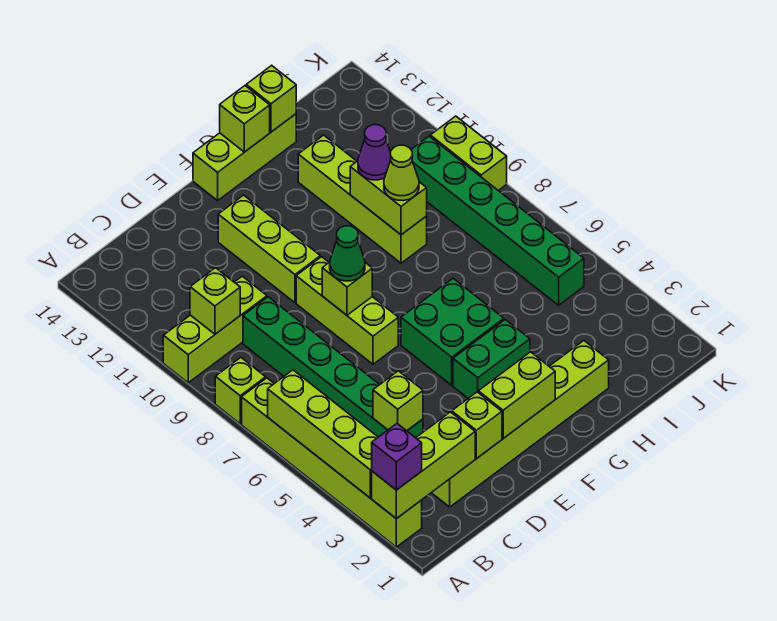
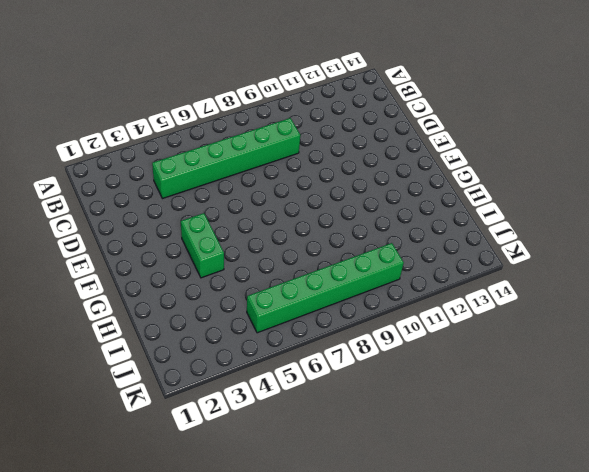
none -> lime brick A2:A7 level 1
none -> lime brick A8 level 1
none -> lime brick A10:C10 level 1

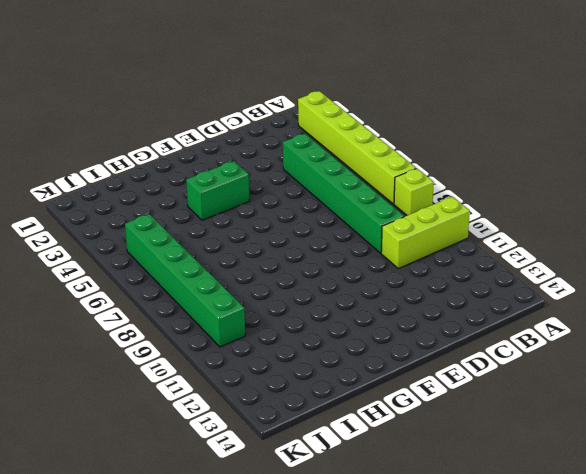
none -> lime brick C2:H2 level 1
none -> lime brick E7:E9 level 1
none -> lime brick E10:E12 level 1

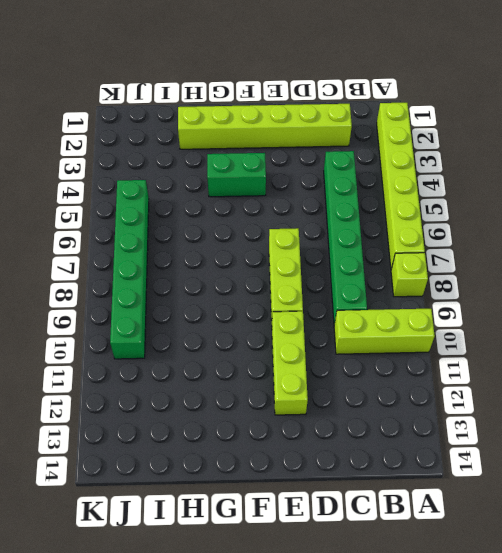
none -> green brick F5:G6 level 1
none -> lime brick F14:H14 level 1
none -> lime brick H9:H12 level 1

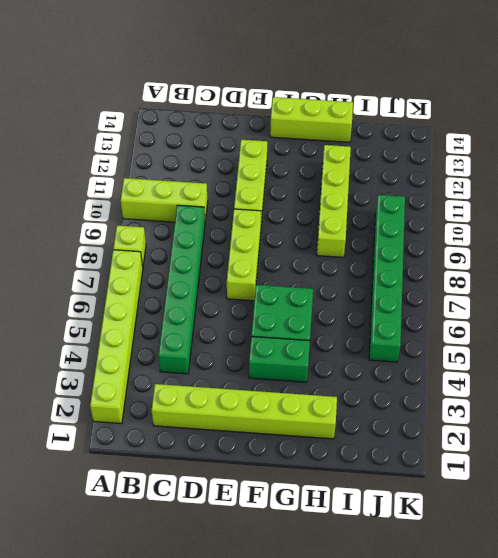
none -> lime brick K9:K10 level 1
none -> lime brick A2:C2 level 2
none -> lime brick A3:A6 level 2

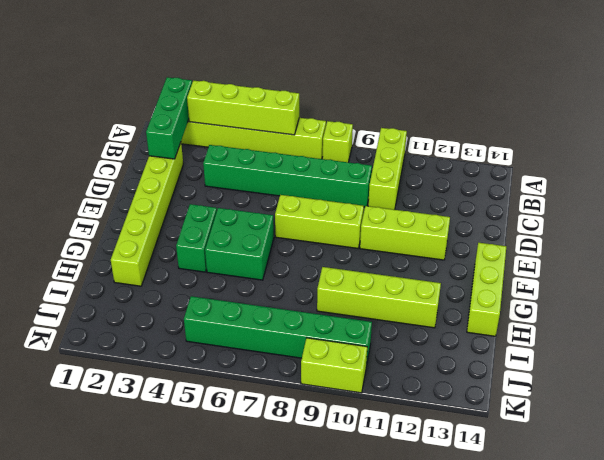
green brick A2:C2 level 2 -> lime brick A2:C2 level 2
none -> lime brick B10 level 2
none -> lime brick C4 level 2
none -> lime brick D2 level 2

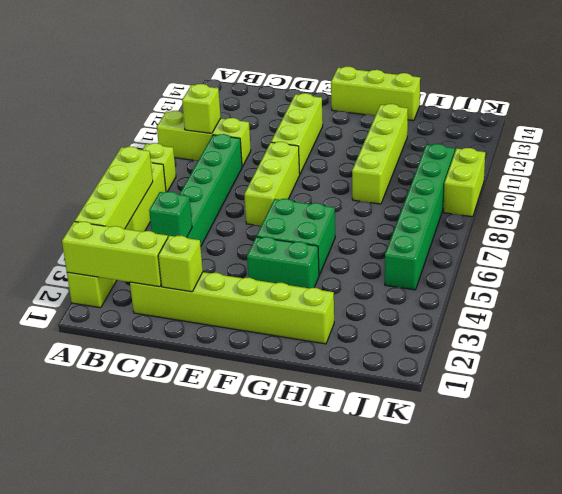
green brick C4 level 2 -> lime brick C4 level 2
none -> lime brick E2:F2 level 2
none -> lime brick E8 level 2
none -> lime brick G14 level 2

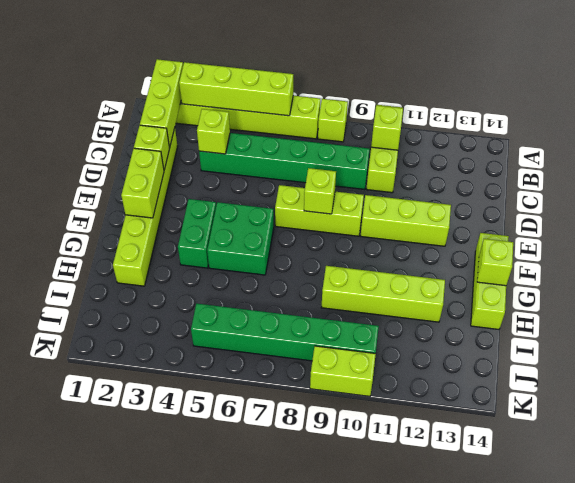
none -> lime brick H9:H10 level 2
none -> lime brick H14 level 2
none -> purple brick A2 level 3

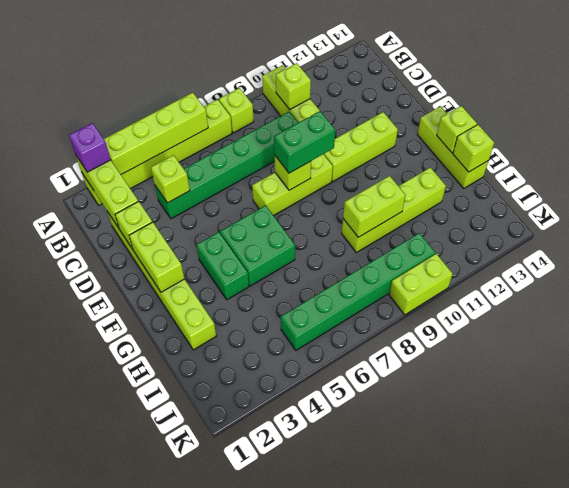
green brick E8:E9 level 3 -> green cone E8 level 3
none -> lime cone H9 level 3
none -> purple cone H10 level 3

